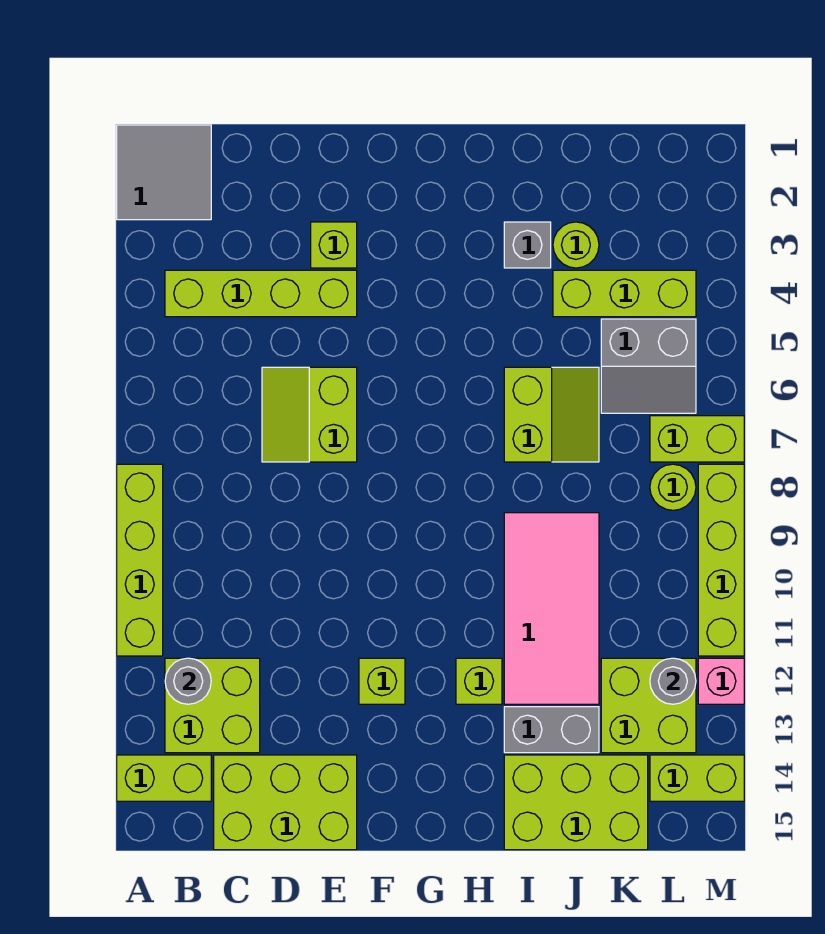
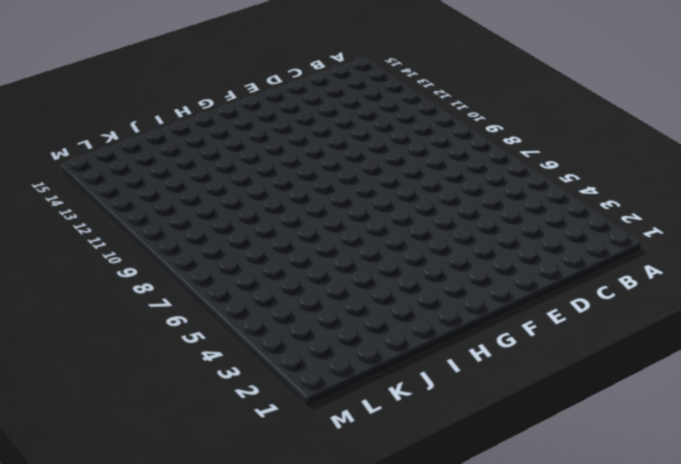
none -> grey tile A1:B2 level 1
none -> lime brick A8:A11 level 1
none -> lime brick A14:B14 level 1

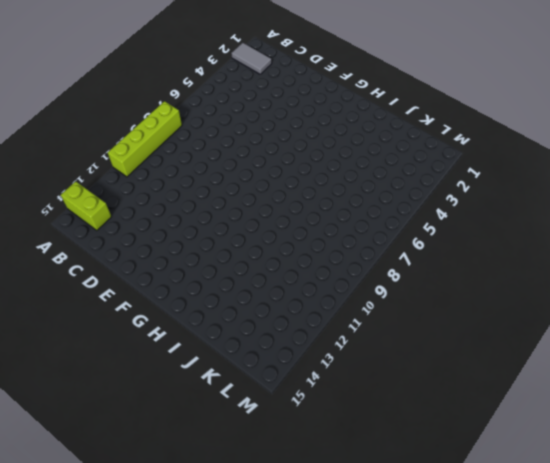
grey tile A2:B2 level 1 -> grey tile A1:B2 level 1
none -> lime brick B4:E4 level 1
none -> lime brick B12:C13 level 1
none -> lime brick C14:E15 level 1

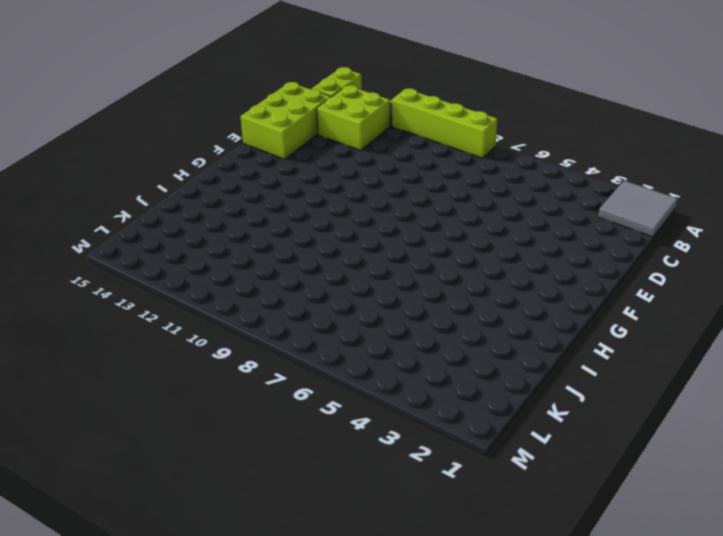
none -> lime brick B4:E4 level 1
none -> lime slope D6:E7 level 1 top E
none -> lime brick E3 level 1

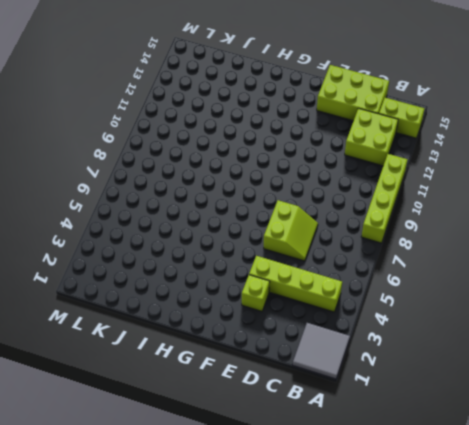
none -> lime brick F12 level 1
none -> lime brick H12 level 1
none -> grey brick I3 level 1

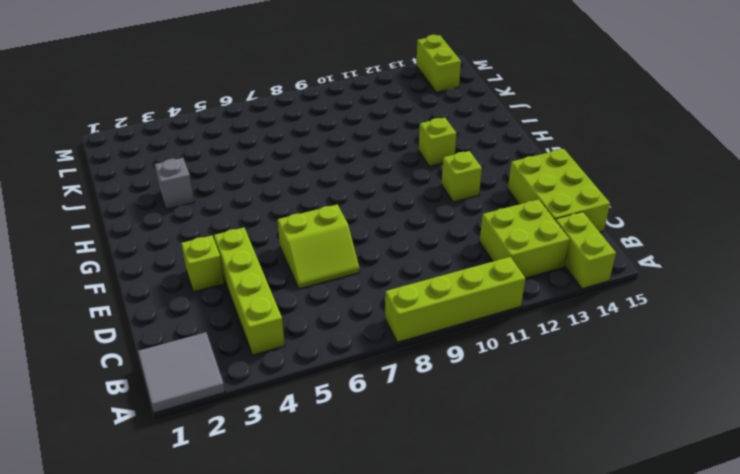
none -> lime slope I6:J7 level 1 top I
none -> pink tile I9:J12 level 1
none -> grey brick I13:J13 level 1

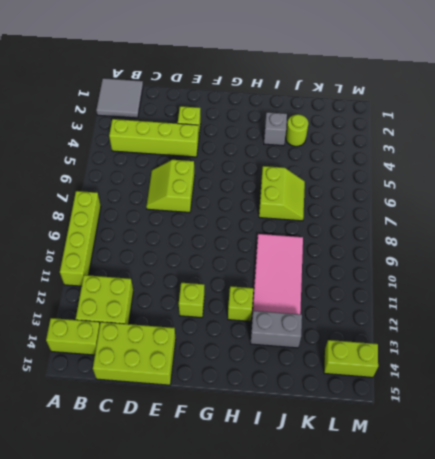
none -> lime brick I14:K15 level 1
none -> lime brick J4:L4 level 1
none -> grey slope K5:L6 level 1 top 5

